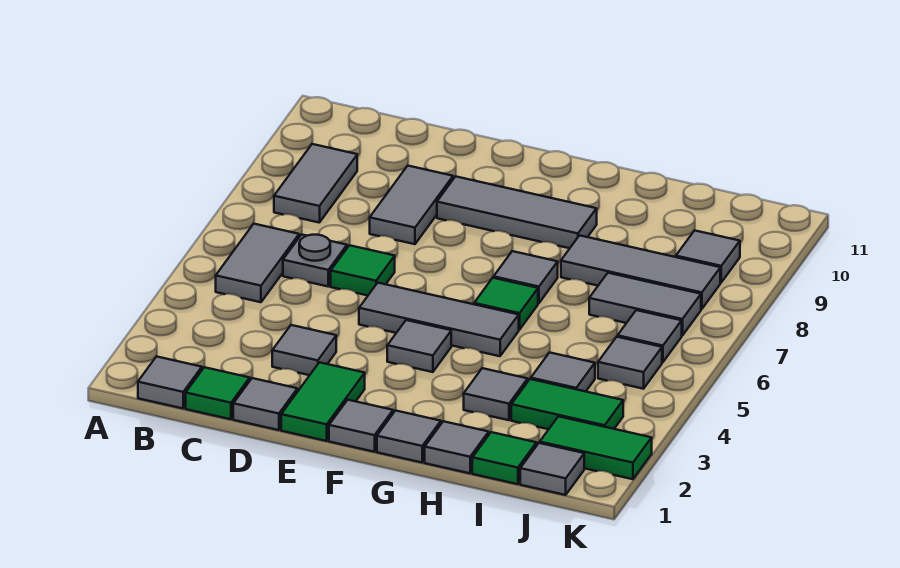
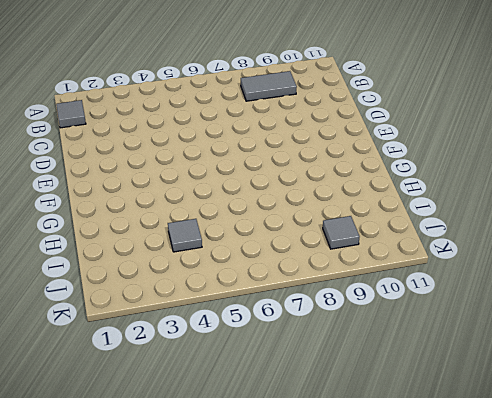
none -> grey tile B5:B6 level 1
none -> green tile C1 level 1
none -> grey plate C6 level 1

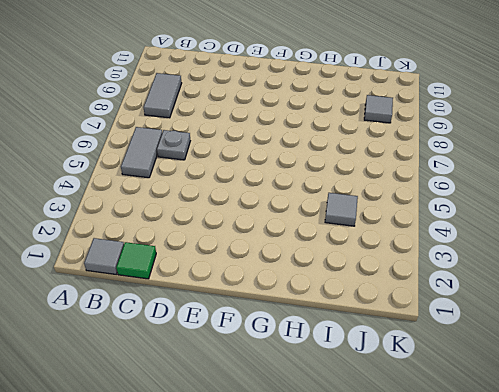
none -> grey tile D1 level 1
none -> grey tile D3 level 1
none -> green tile D6 level 1

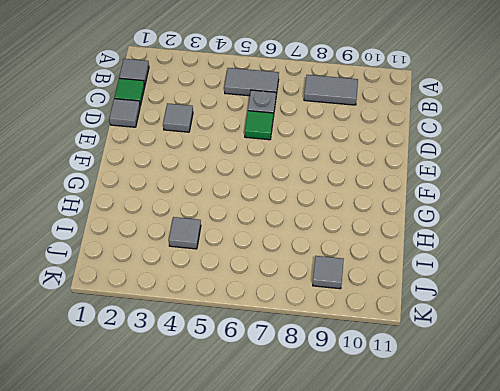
none -> grey tile D8:D9 level 1
none -> green tile E1:E2 level 1
none -> grey tile E5:G5 level 1

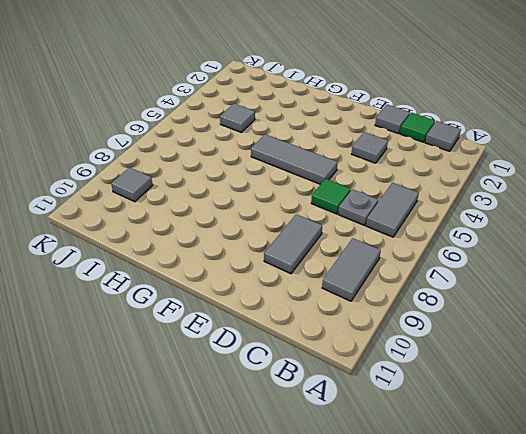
none -> green tile E1:E2 level 1
none -> grey tile E9:G9 level 1
none -> grey tile F1 level 1

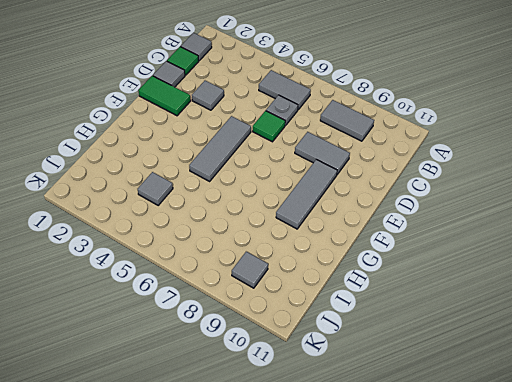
none -> grey tile F1 level 1
none -> grey tile F4 level 1
none -> grey tile G1 level 1

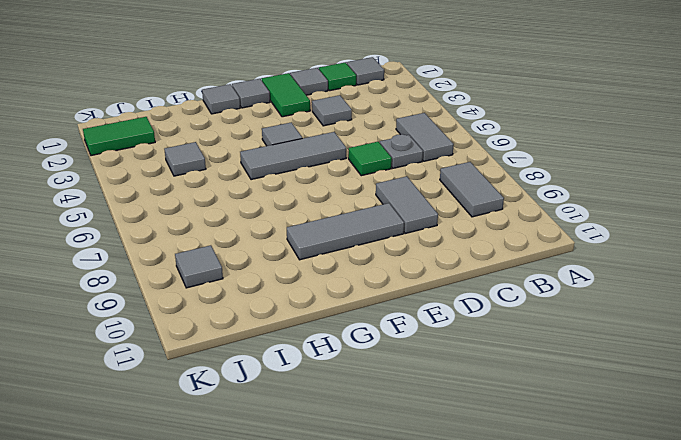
none -> green tile G6 level 1
none -> grey tile G7 level 1
none -> grey tile H1 level 1

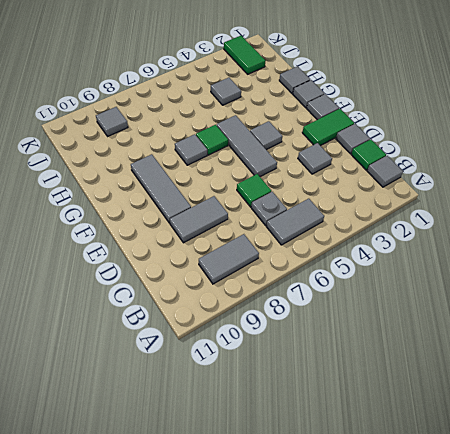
none -> grey tile H3 level 1
none -> grey tile H8:J8 level 1
none -> green tile I1 level 1

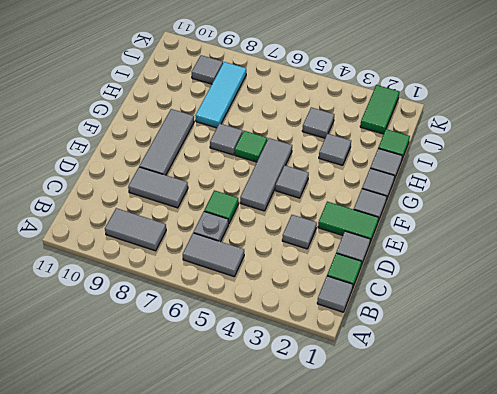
cyan tile H8:J8 level 1 -> grey tile H8:J8 level 1
none -> green tile I3:J3 level 1
none -> grey tile I7:J7 level 1
none -> grey tile J1 level 1

